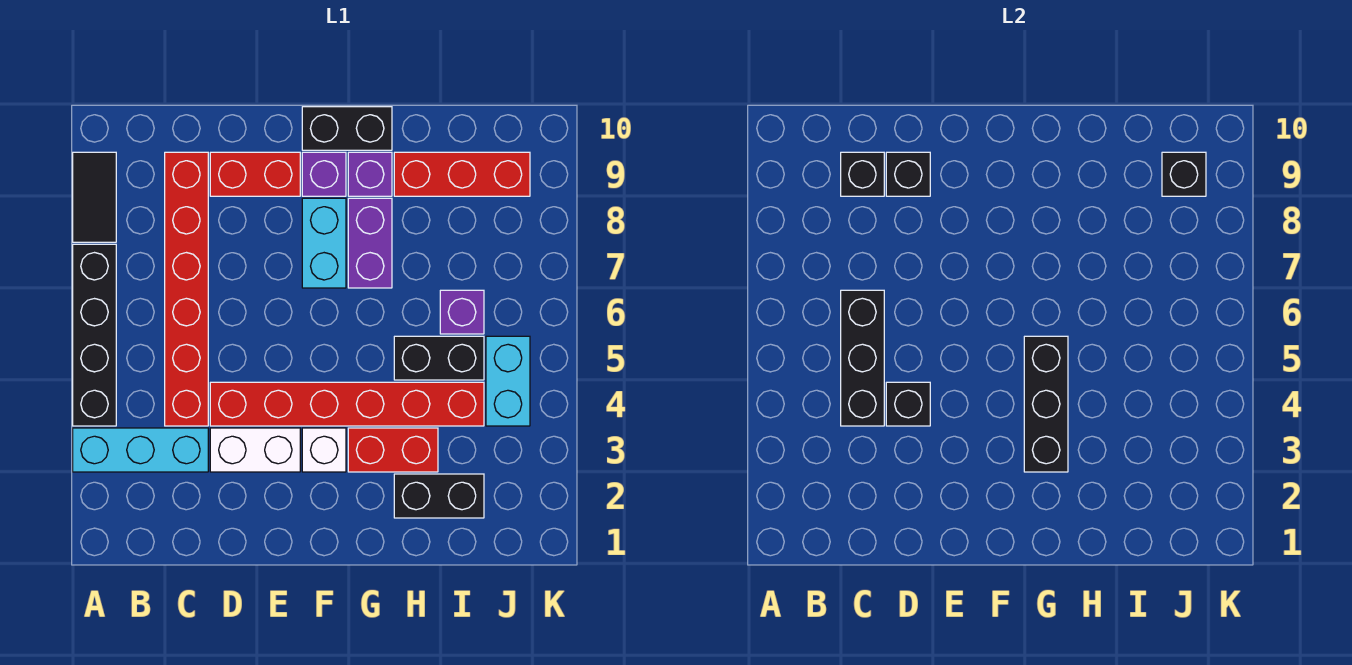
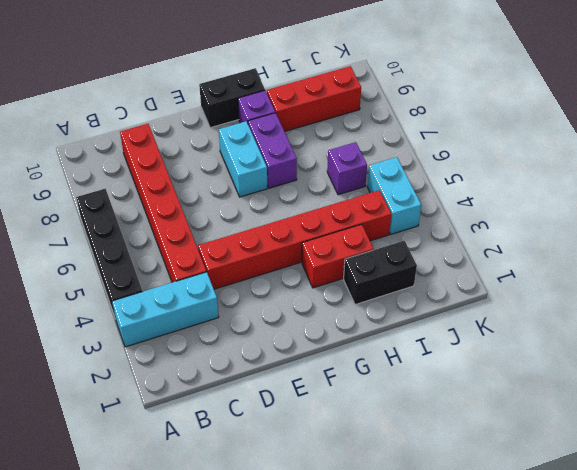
none -> black tile A8:A9 level 1
none -> white brick D3:E3 level 1
none -> red brick D9:E9 level 1

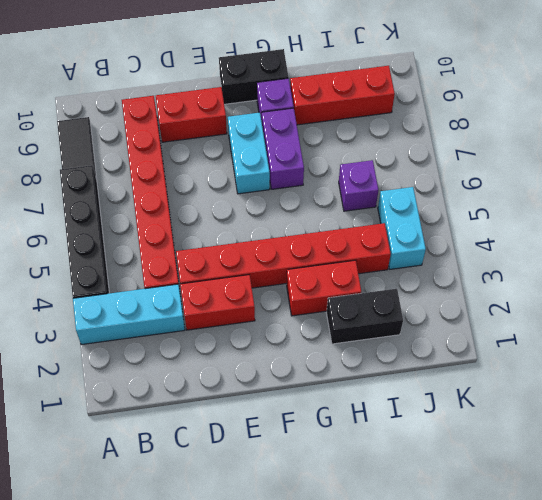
red brick D3:E3 level 1 -> white brick D3:E3 level 1
none -> white brick F3 level 1
none -> purple brick F9 level 1
none -> black brick H5:I5 level 1

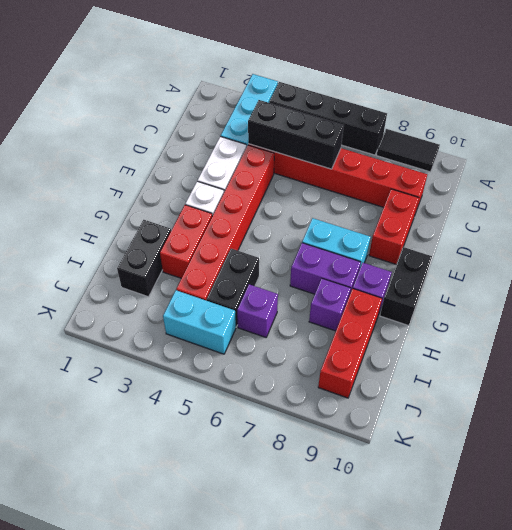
purple brick H8 level 1 -> purple brick F9 level 1
none -> black brick C9 level 2
none -> black brick D4 level 2
none -> black brick D9 level 2

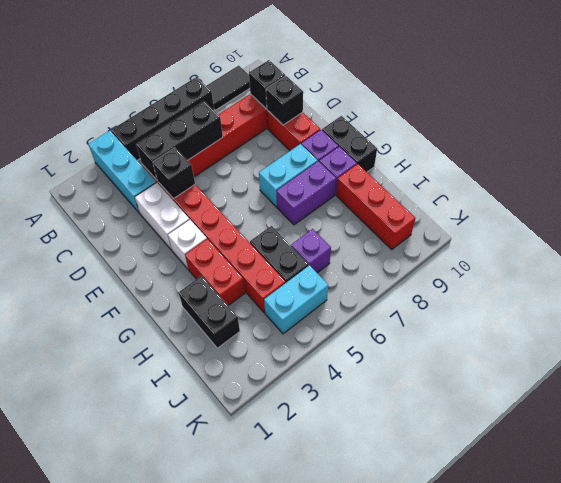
none -> black brick G3:G5 level 2
none -> black brick J9 level 2

